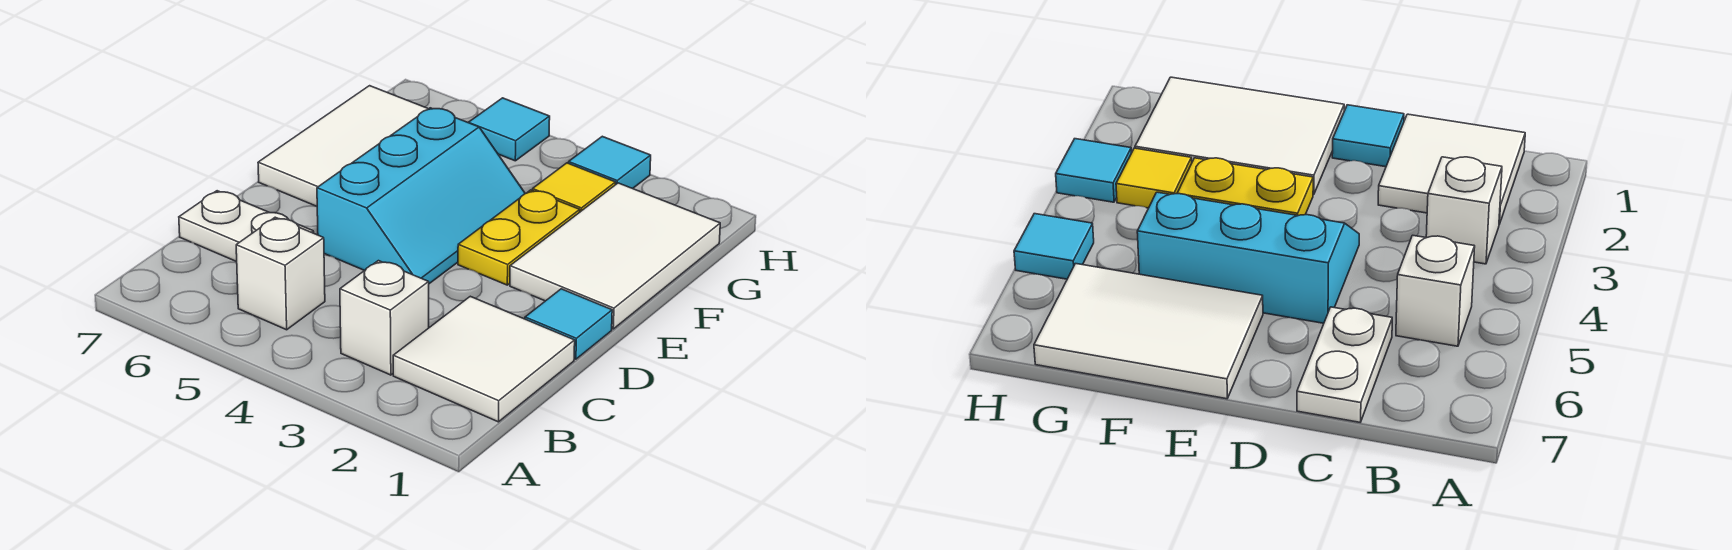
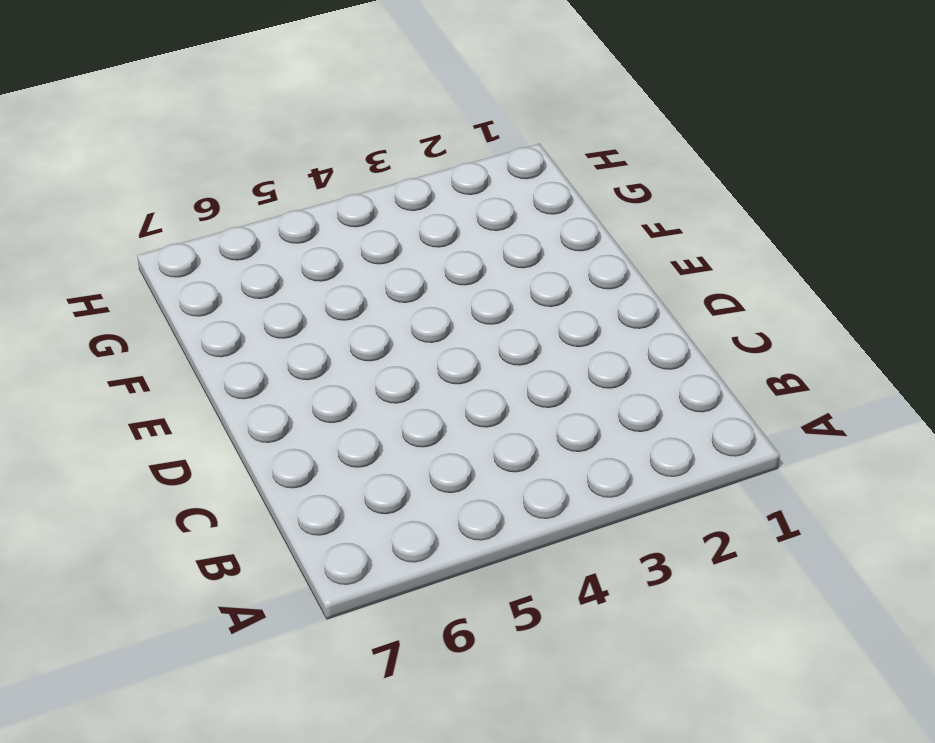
none -> white tile B1:C2 level 1
none -> white brick B3 level 1
none -> white brick B5 level 1

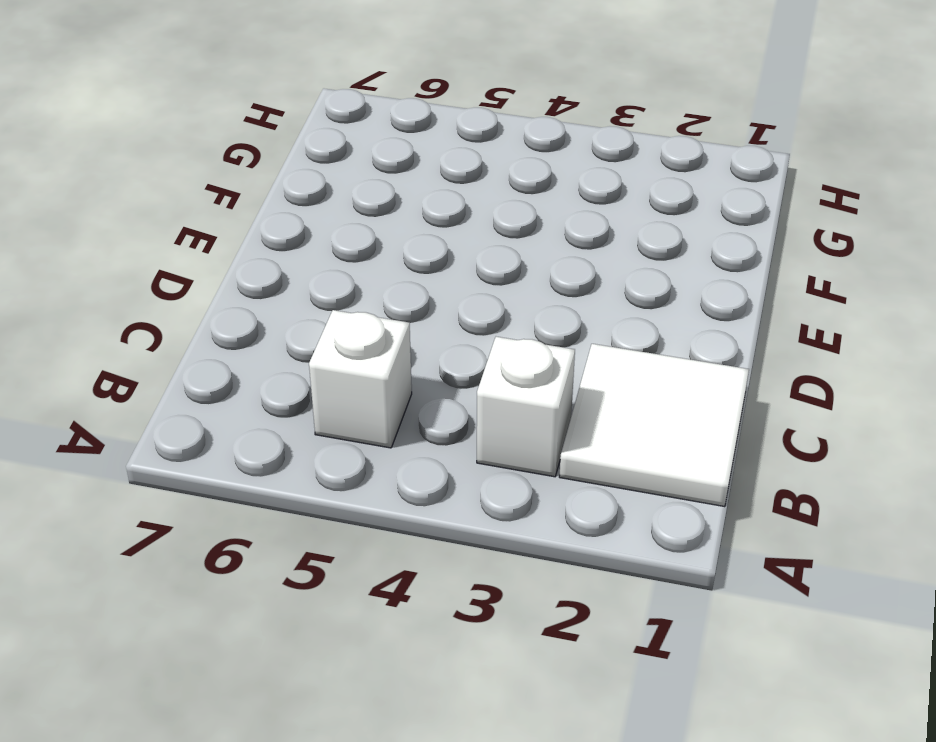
none -> white plate C6:C7 level 1
none -> cyan tile D1 level 1
none -> cyan slope D4:F5 level 1 top 5

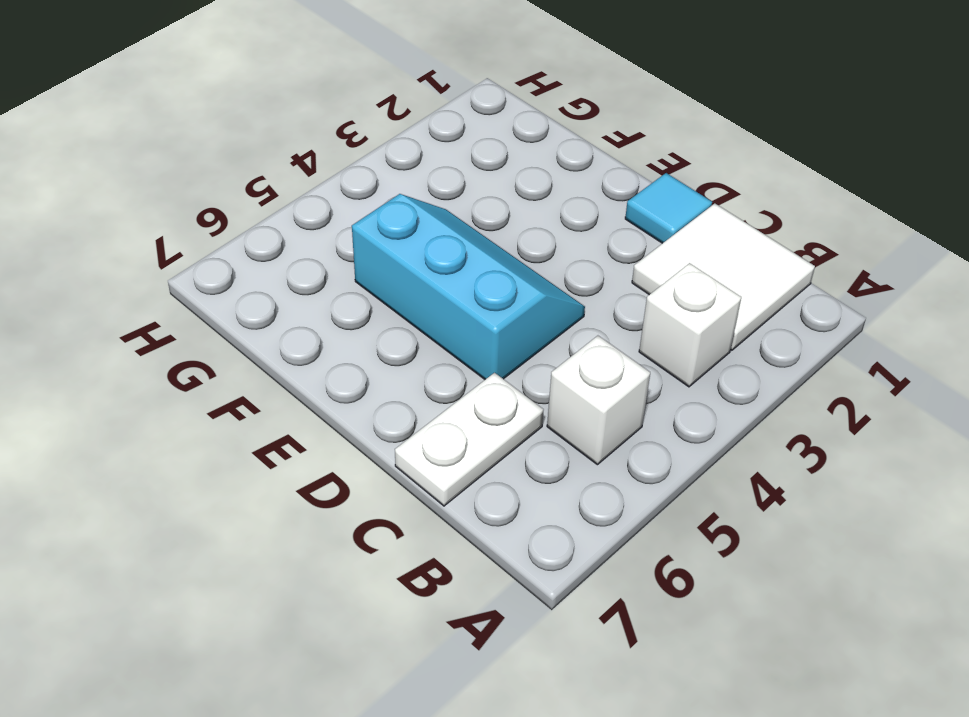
none -> white tile E1:G2 level 1
none -> yellow plate E3:F3 level 1
none -> white tile E6:G7 level 1

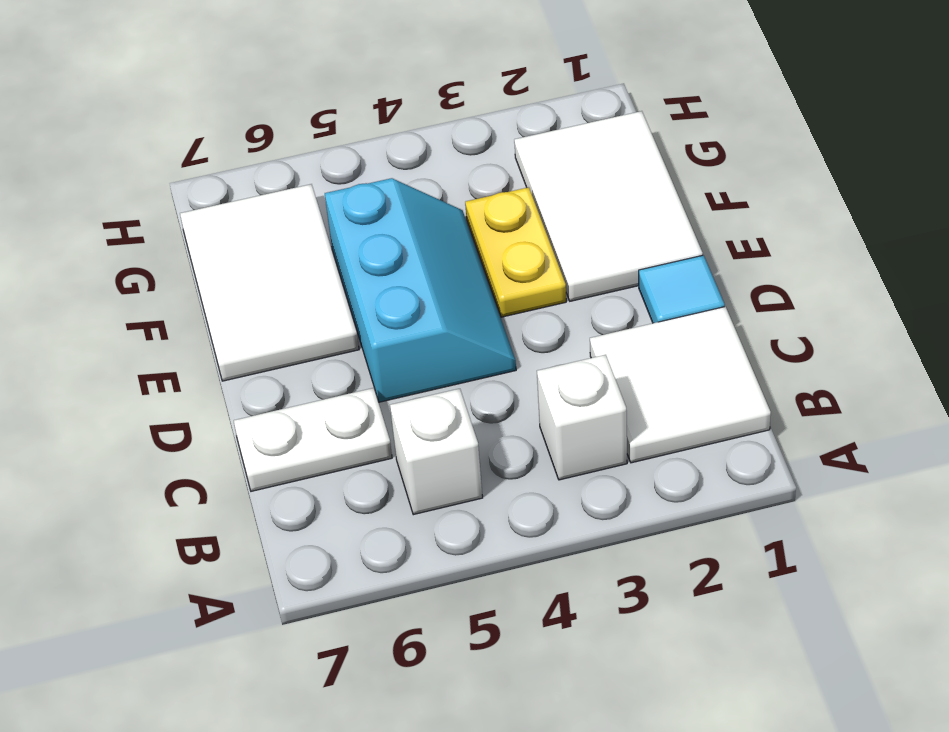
none -> yellow tile G3 level 1
none -> cyan tile H3 level 1
none -> cyan tile H5 level 1

